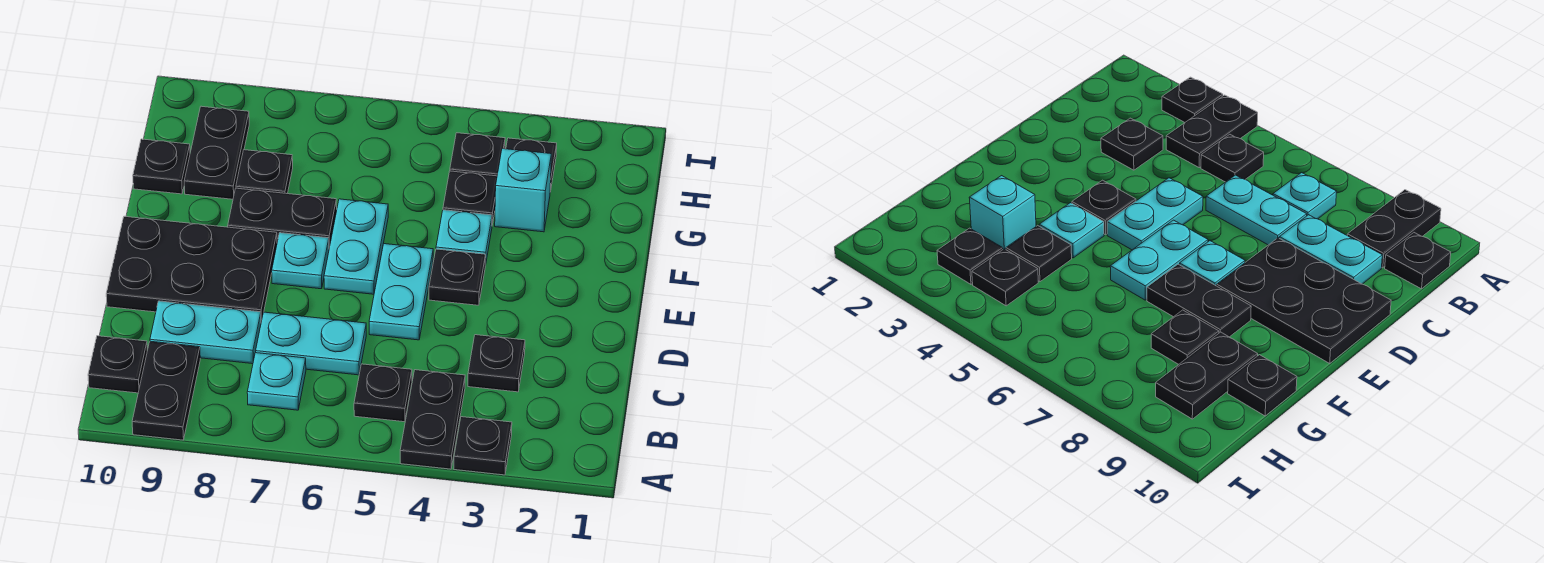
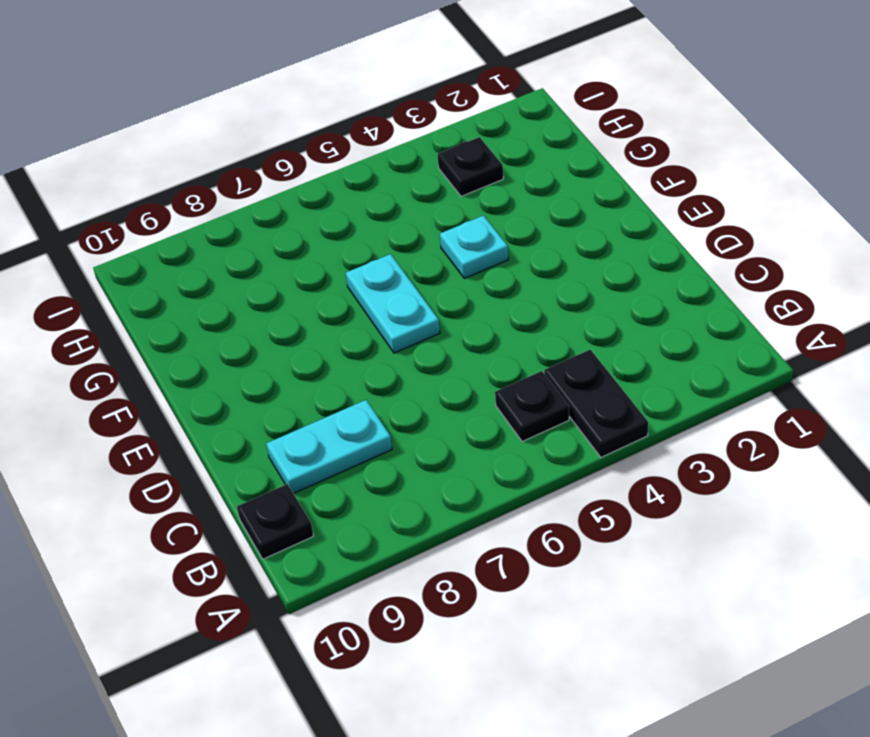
none -> black plate A3 level 1
none -> black plate A9:B9 level 1
none -> cyan plate B7 level 1

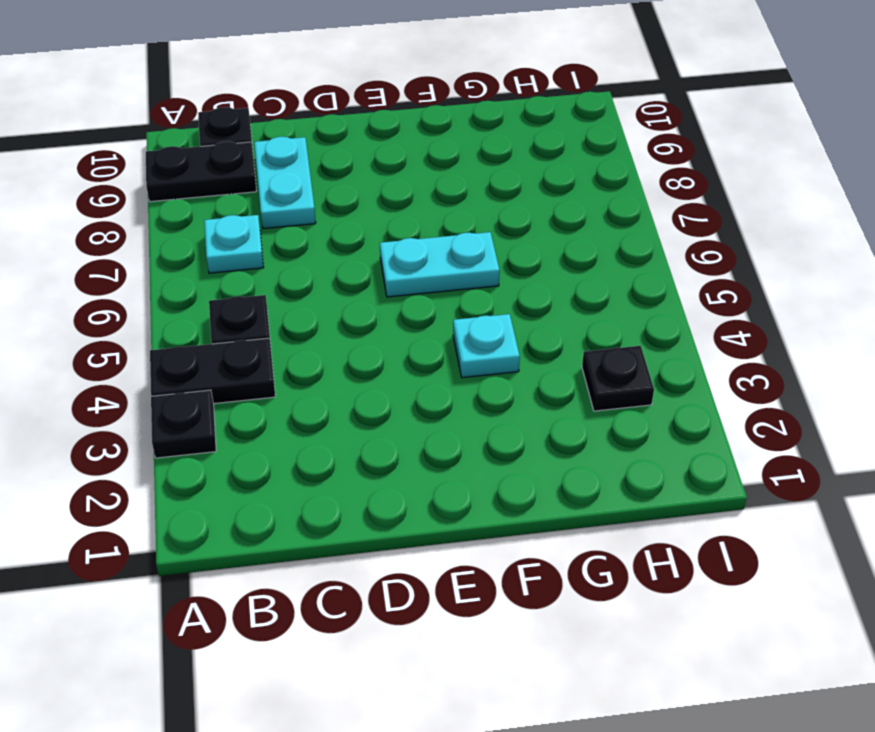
none -> black plate C3 level 1
none -> cyan plate C6:C7 level 1
none -> cyan plate D5:E5 level 1

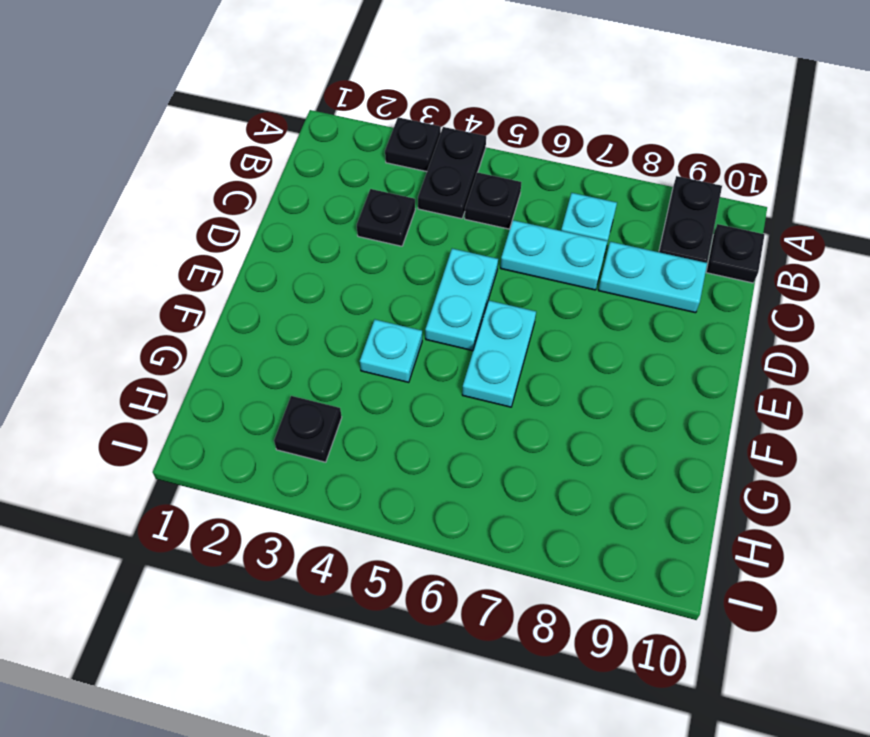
none -> black plate D8:E10 level 1
none -> black plate E4 level 1
none -> cyan plate E7 level 1

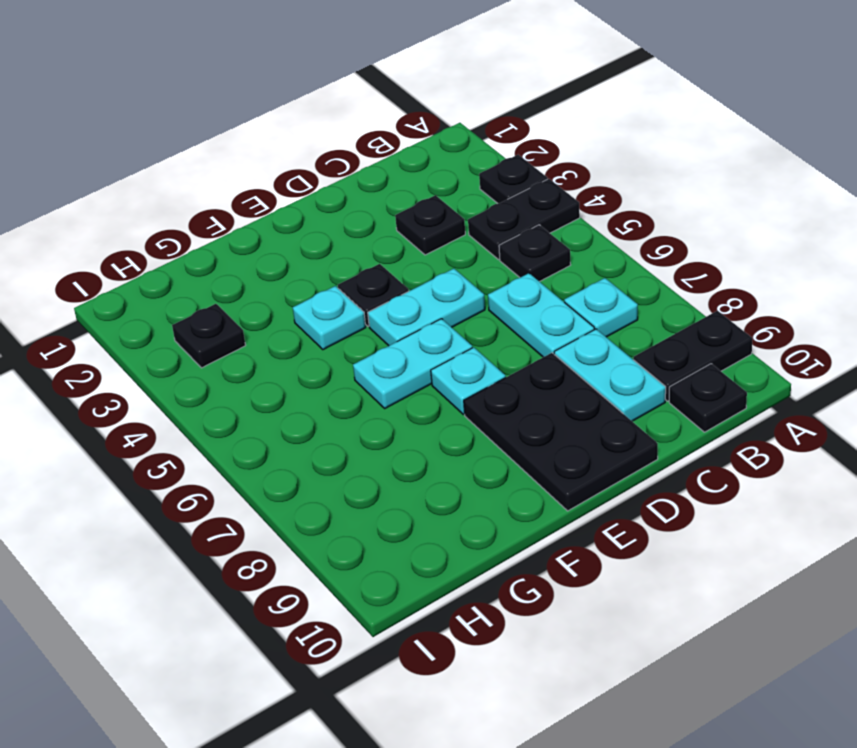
none -> black plate F7:F8 level 1
none -> cyan brick G3 level 1
none -> black plate G4 level 1

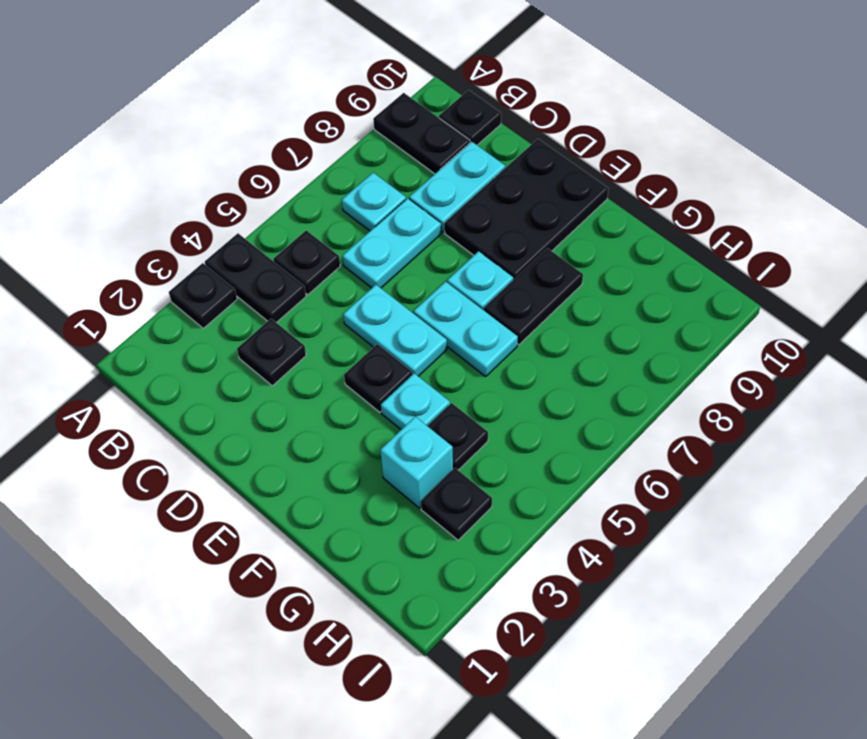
none -> black plate G8 level 1
none -> black plate G9:H9 level 1
none -> black plate G10 level 1

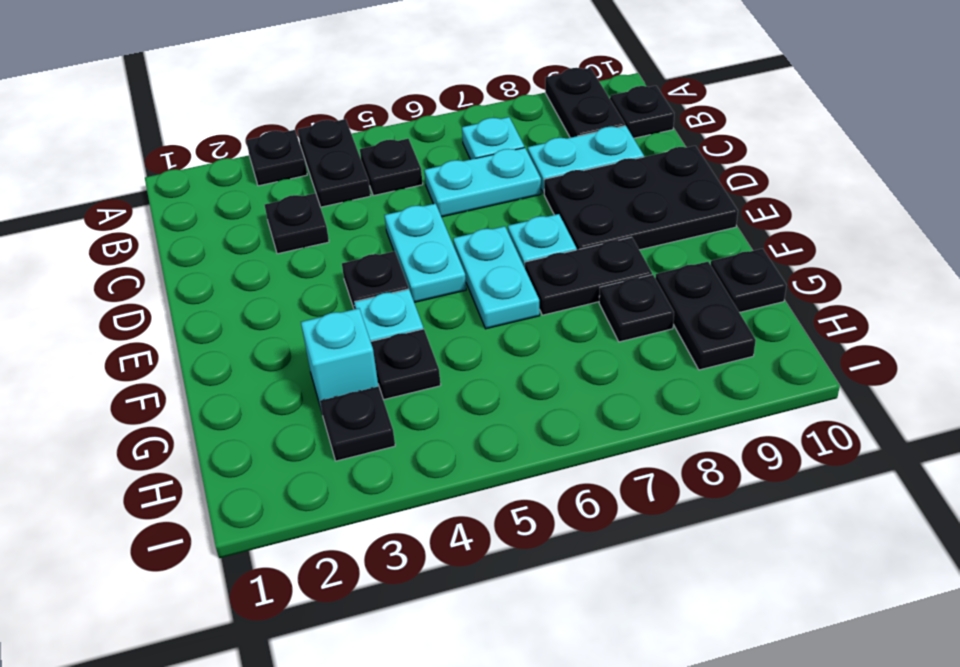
none -> black plate H4 level 1

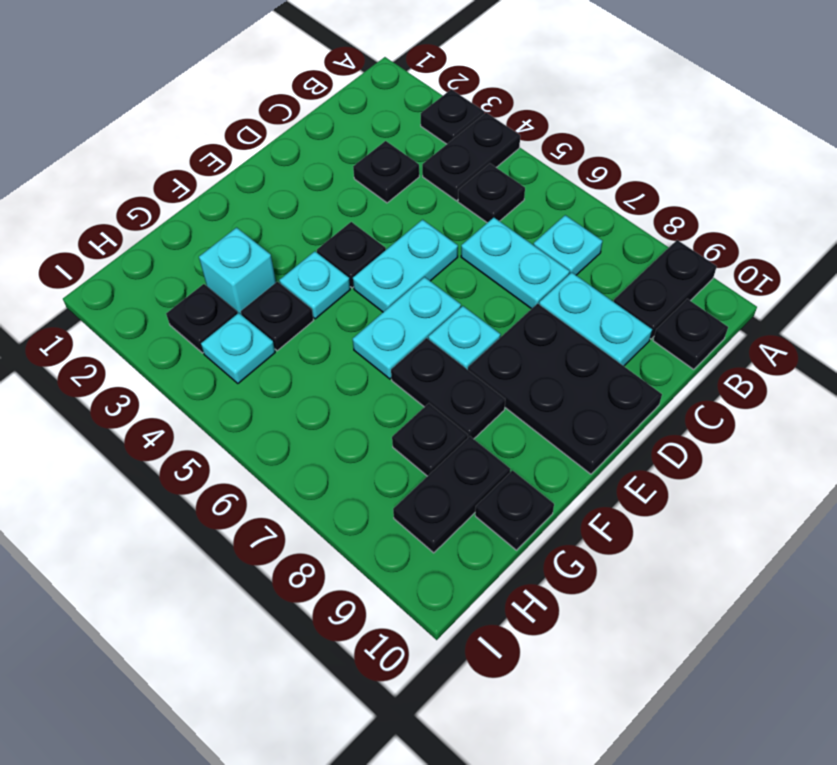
cyan plate H4 level 1 -> black plate H4 level 1

